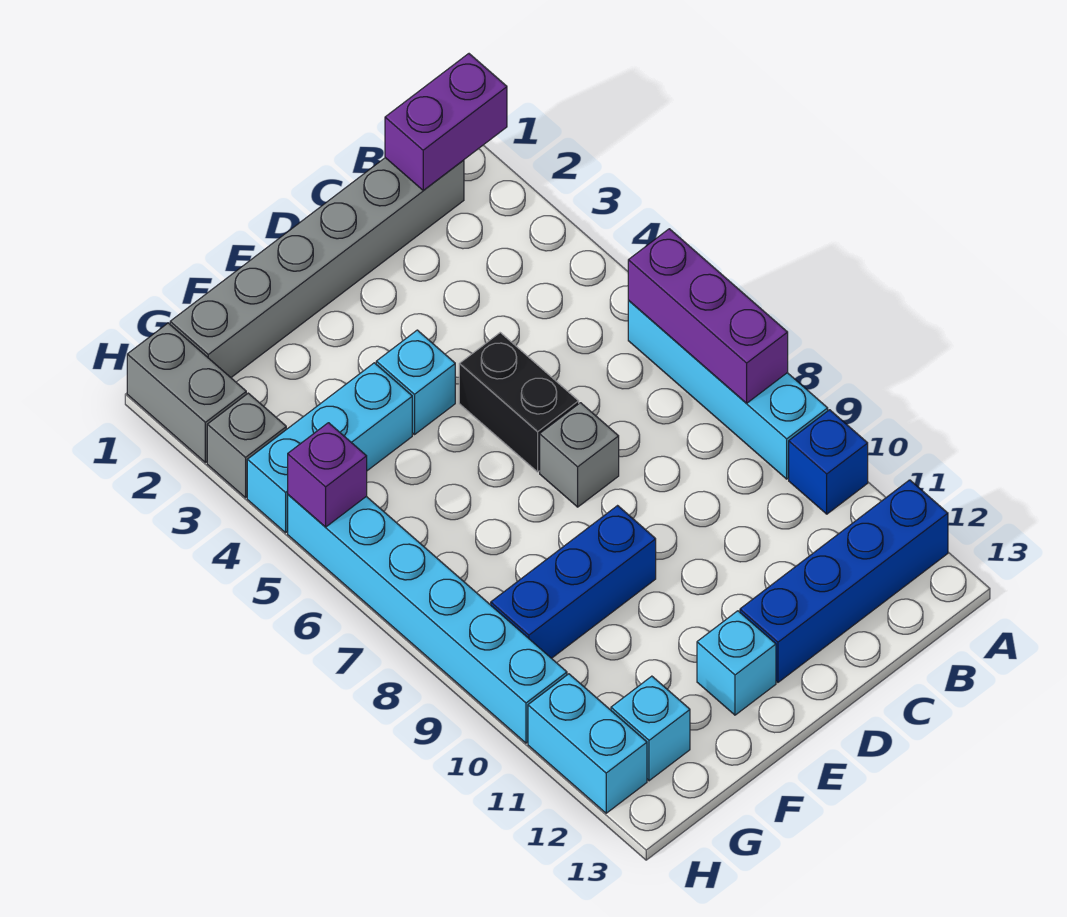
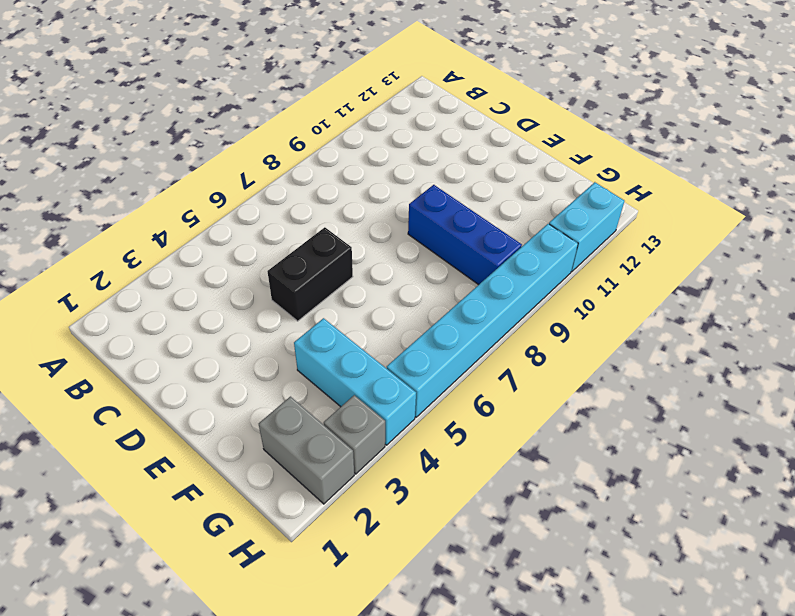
grey brick G2:H2 level 1 -> grey brick H1:H2 level 1
none -> cyan brick A6:A9 level 1
none -> blue brick A10 level 1
none -> blue brick A12:D12 level 1

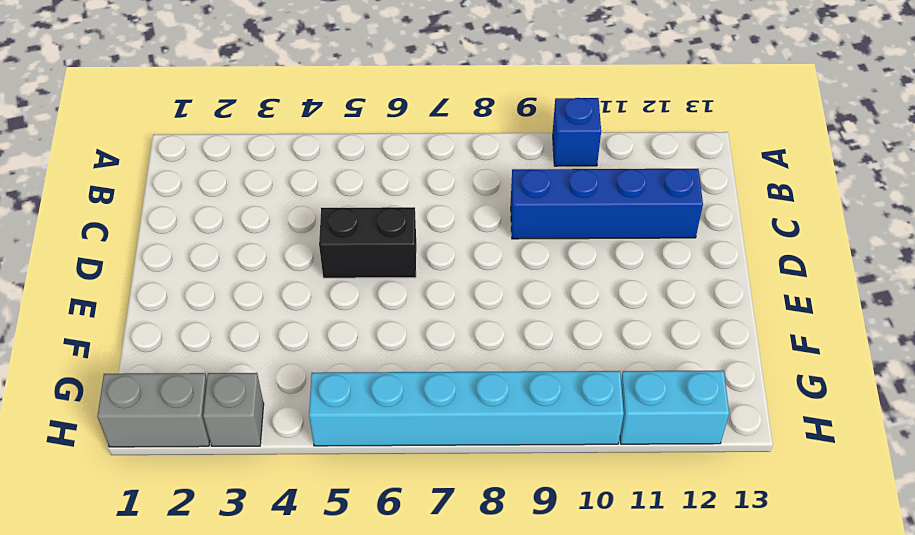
blue brick C9:C12 level 1 -> blue brick A12:D12 level 1
none -> cyan brick A6:A9 level 1
none -> grey brick B1:G1 level 1
none -> grey brick D7 level 1

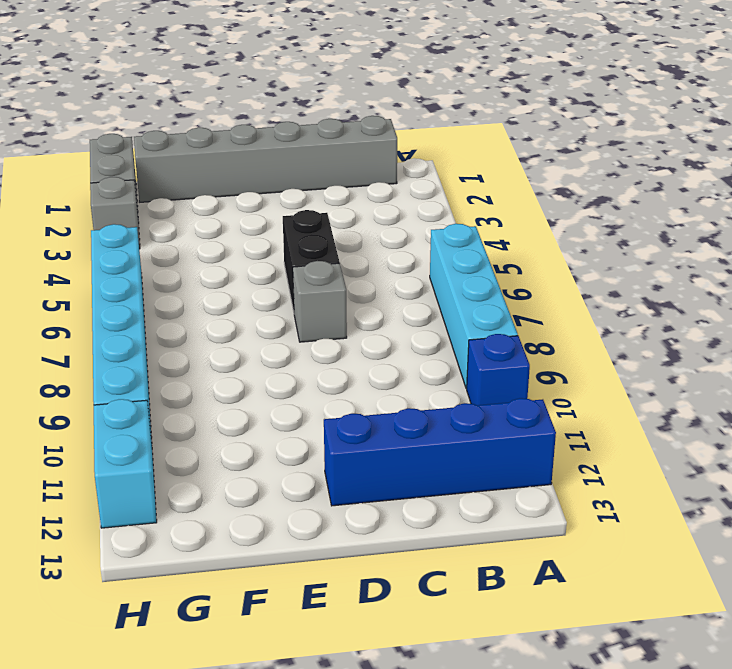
none -> cyan brick E4 level 1
none -> blue brick E9:G9 level 1
none -> cyan brick E12 level 1

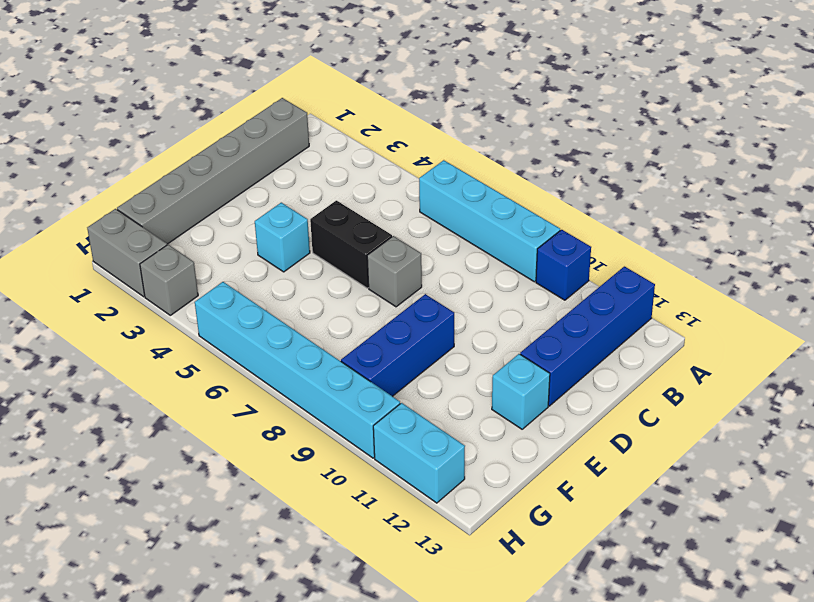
none -> cyan brick F4:H4 level 1
none -> cyan brick G12 level 1
none -> purple brick A1:B1 level 2

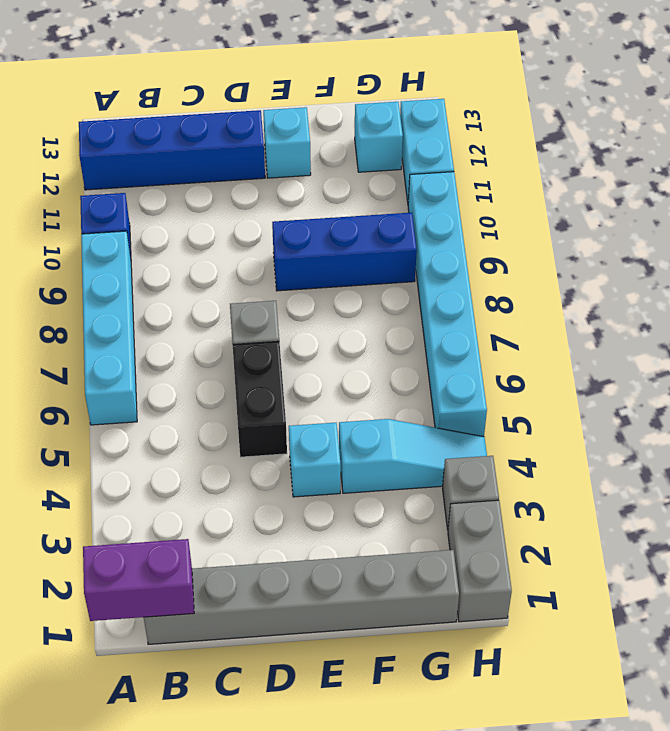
cyan slope F4:H4 level 1 top F -> cyan brick F4:H4 level 1
none -> purple brick A6:A8 level 2
none -> purple brick H5 level 2

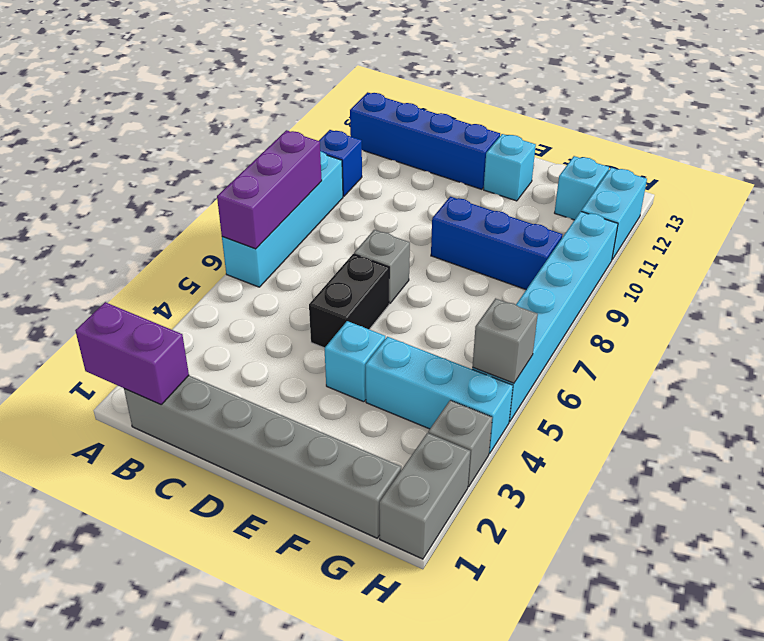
grey brick H5 level 2 -> purple brick H5 level 2

